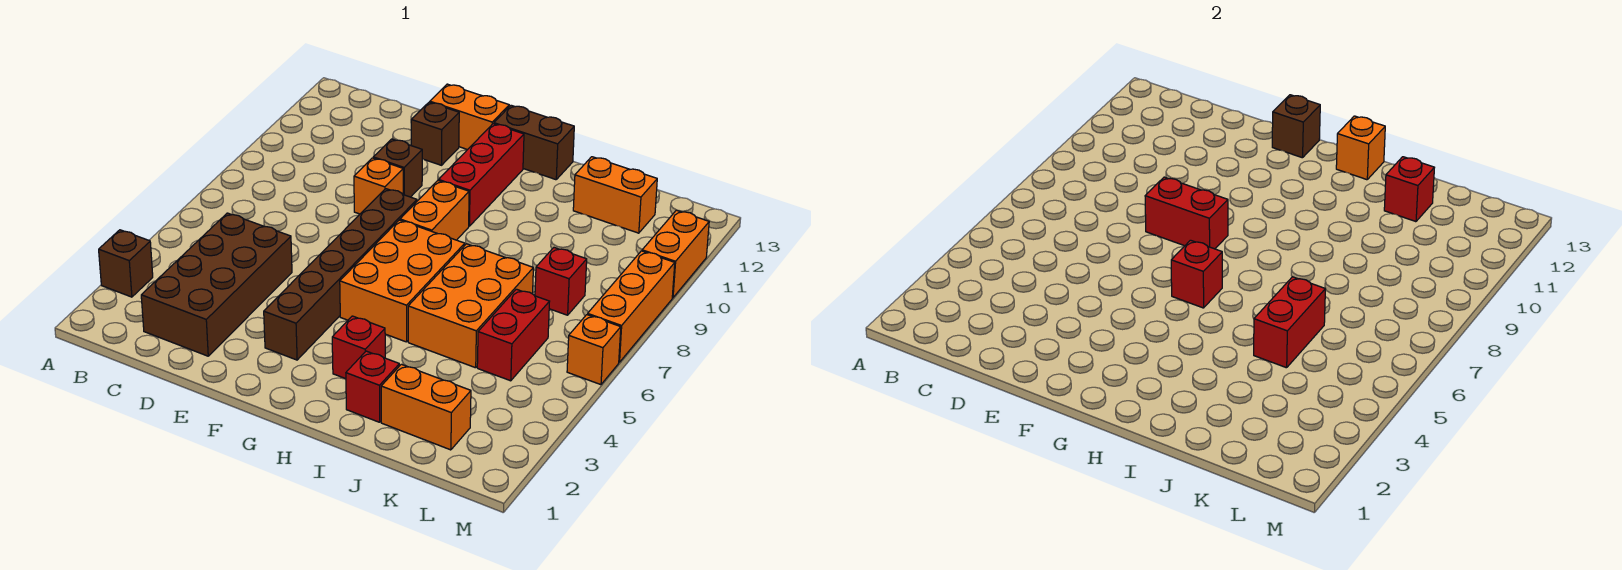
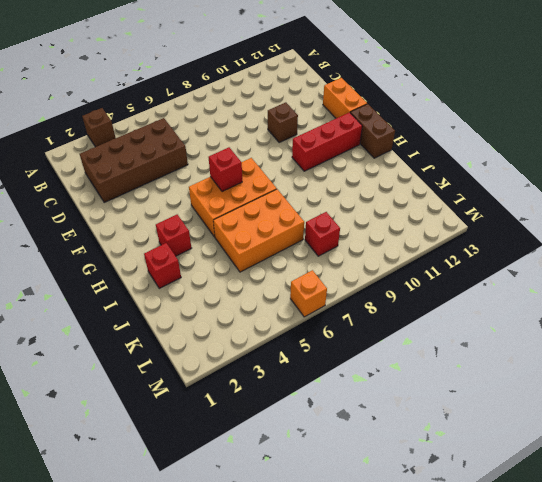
none -> orange brick E9 level 1
none -> brown brick E12 level 1
none -> brown brick F3:F8 level 1

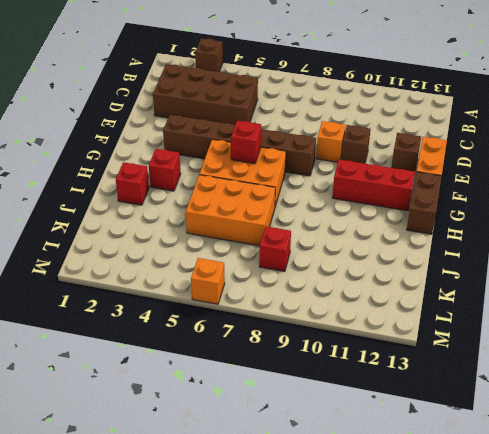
none -> orange brick G8:G9 level 1
none -> orange brick J2:K2 level 1
none -> orange brick J12:K12 level 1

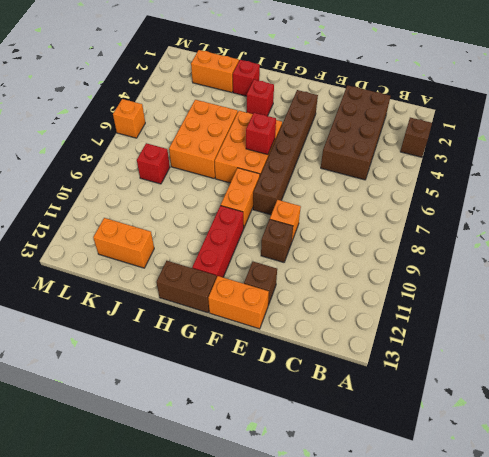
none -> red brick K5:K6 level 1
none -> orange brick M7:M9 level 1
none -> orange brick M10:M11 level 1

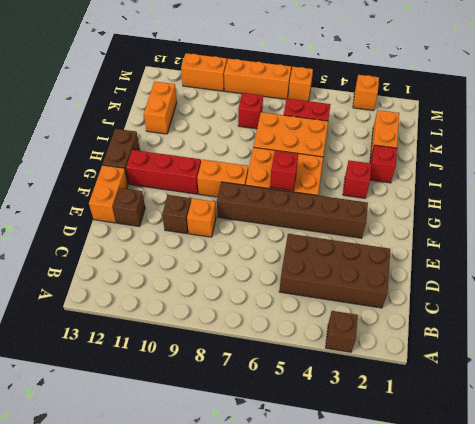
orange brick M3 level 1 -> orange brick H13 level 2
none -> red brick E8:F8 level 2
none -> brown brick F13 level 2
none -> red brick J5:J6 level 2

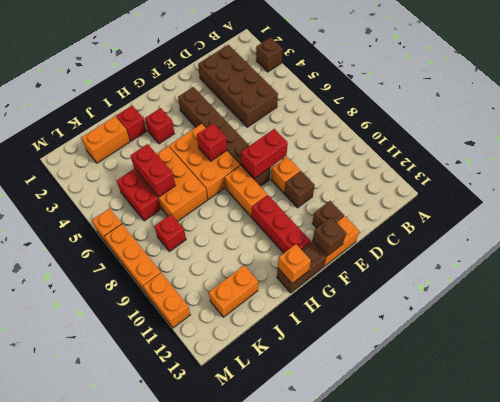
none -> red brick J12 level 2

